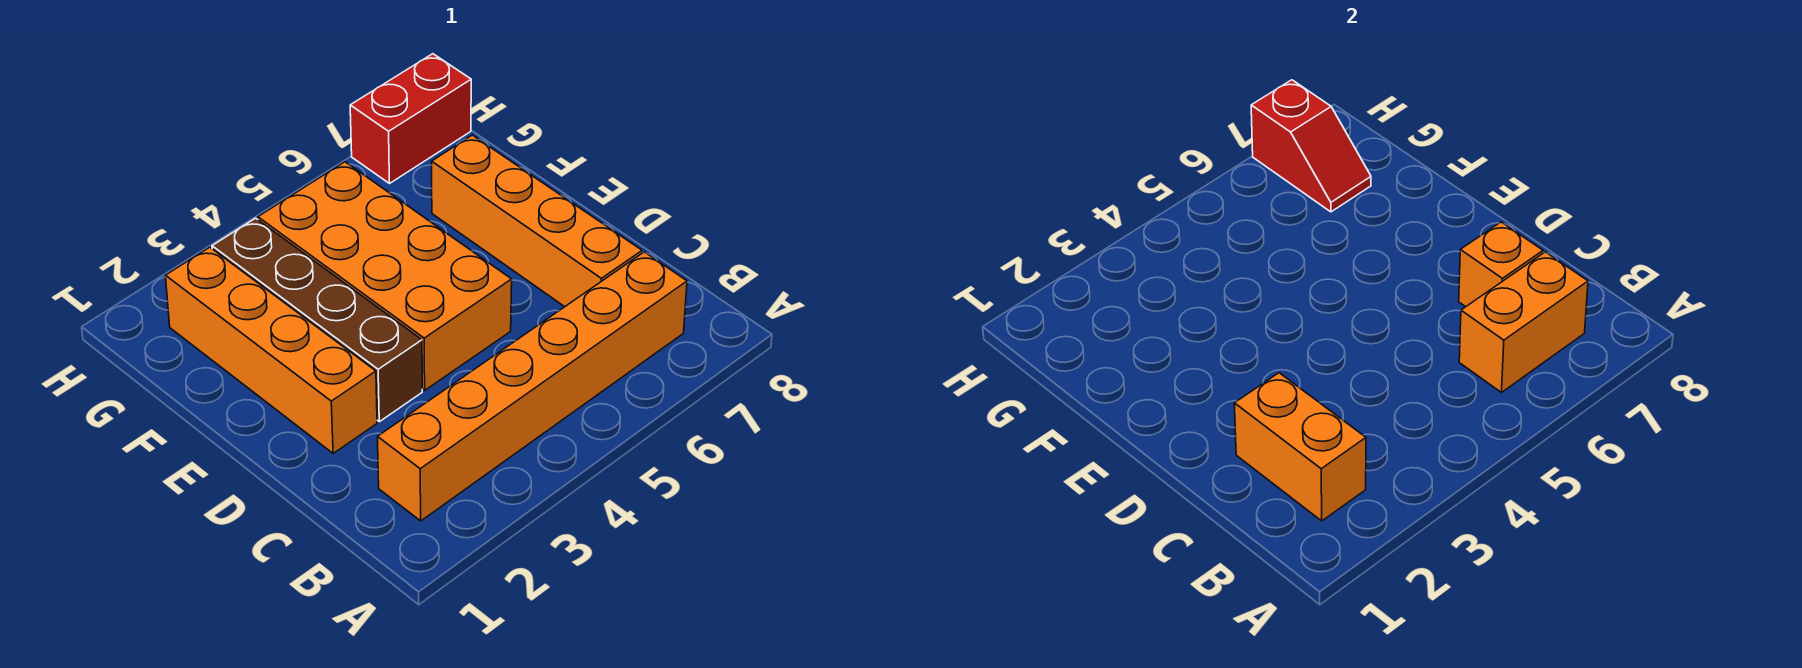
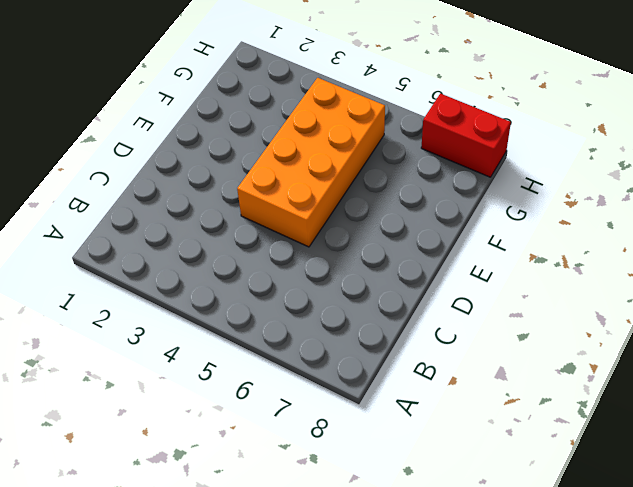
none -> orange brick B2:B7 level 1
none -> orange brick C7:F7 level 1

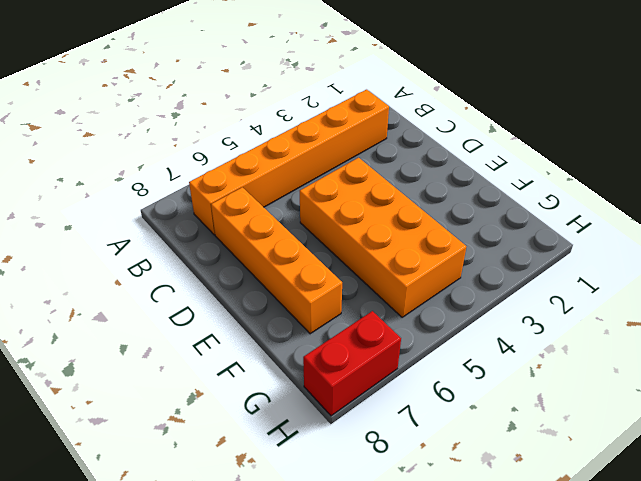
none -> orange brick D2:G2 level 1
none -> brown brick D3:G3 level 1

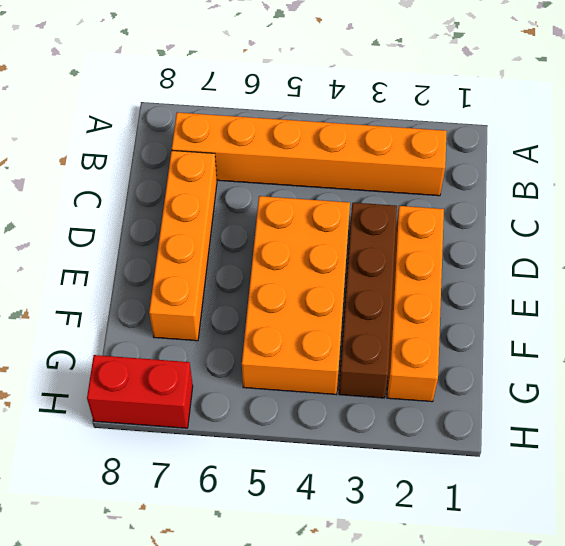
none -> orange brick B2:C2 level 2
none -> orange brick B6:B7 level 2

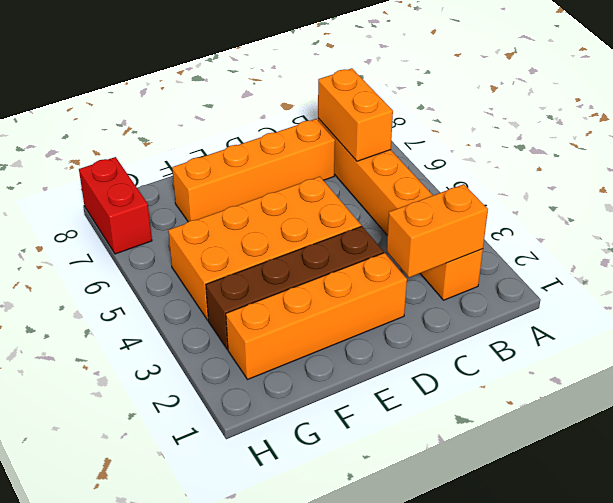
none -> orange brick C7 level 2
none -> red slope G7:H7 level 2 top H

